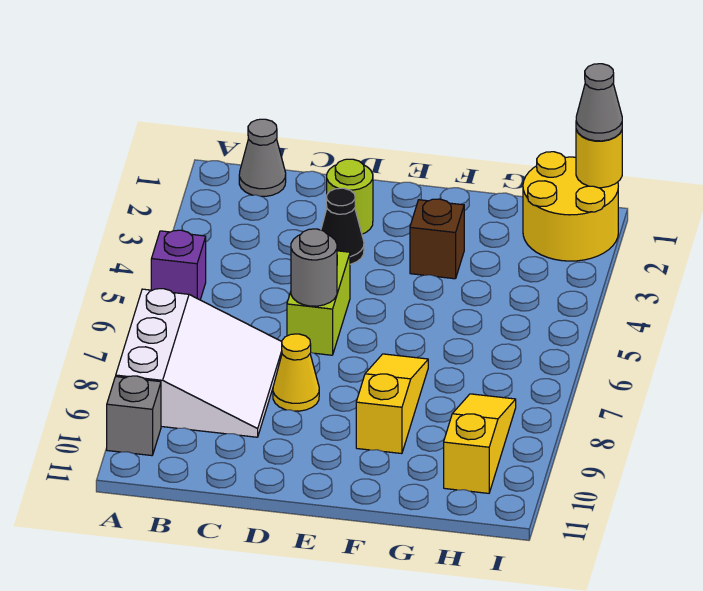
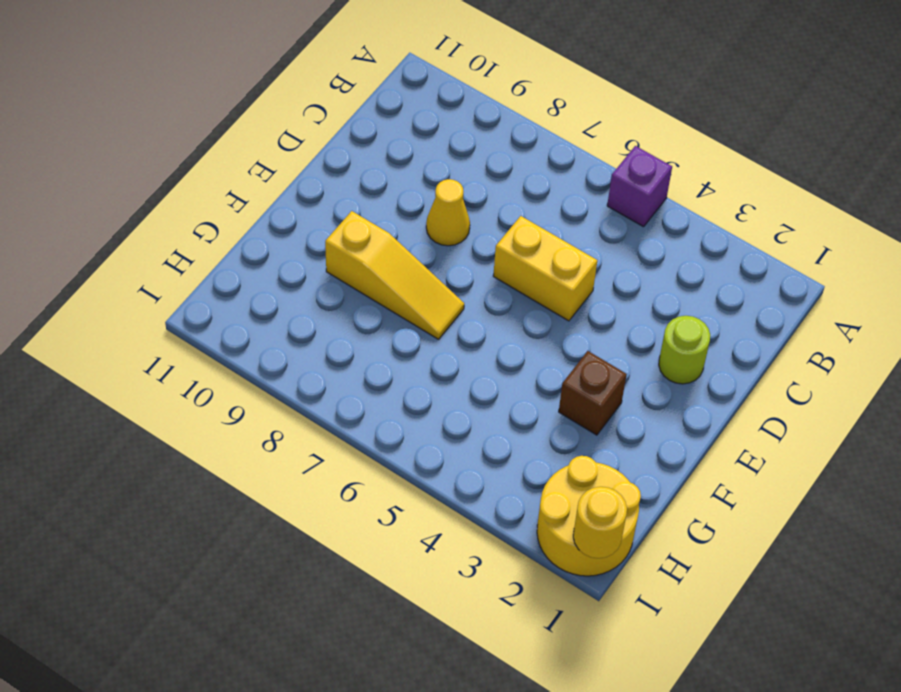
yellow brick D5:D6 level 1 -> lime brick D5:D6 level 1
none -> white slope A7:C9 level 1 top A
none -> grey brick A10 level 1
none -> grey cone B1 level 1

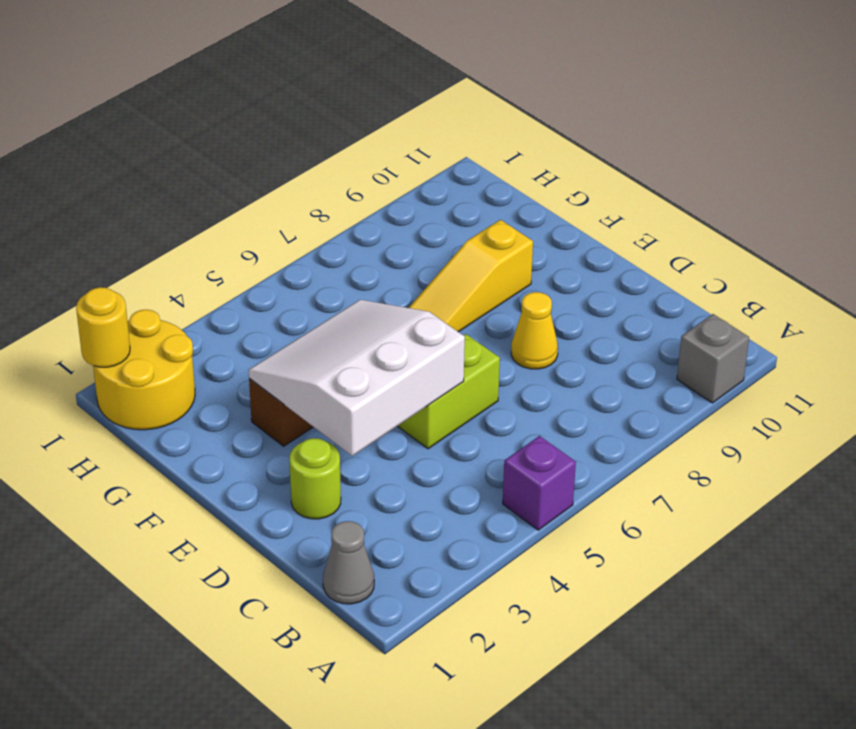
white slope D3:F5 level 2 top D -> white slope A7:C9 level 1 top A
none -> black cone D3 level 1
none -> yellow slope H8:H10 level 1 top 10
none -> grey round brick D6 level 2

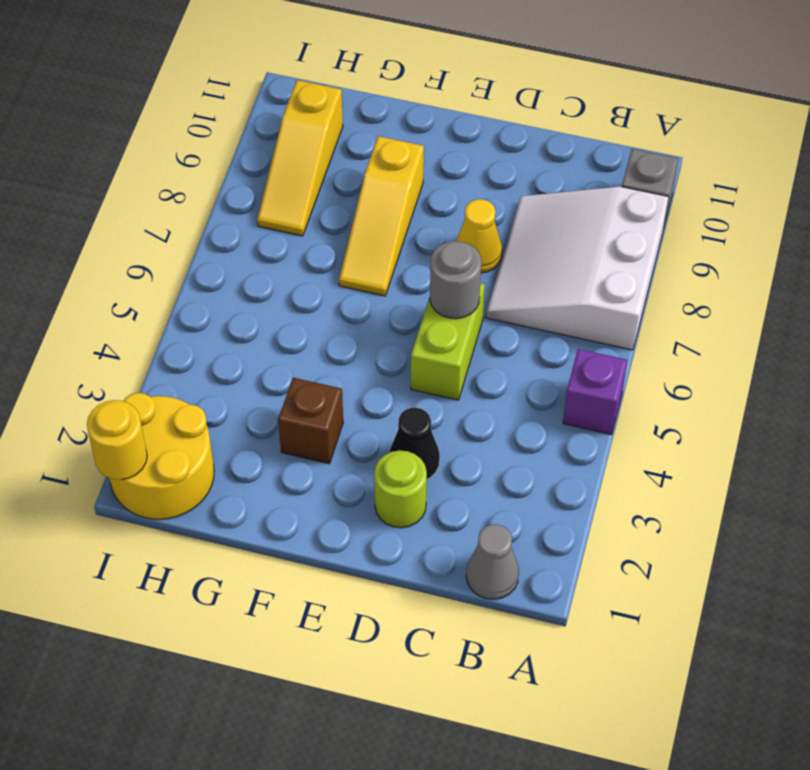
none -> grey cone I1 level 3

